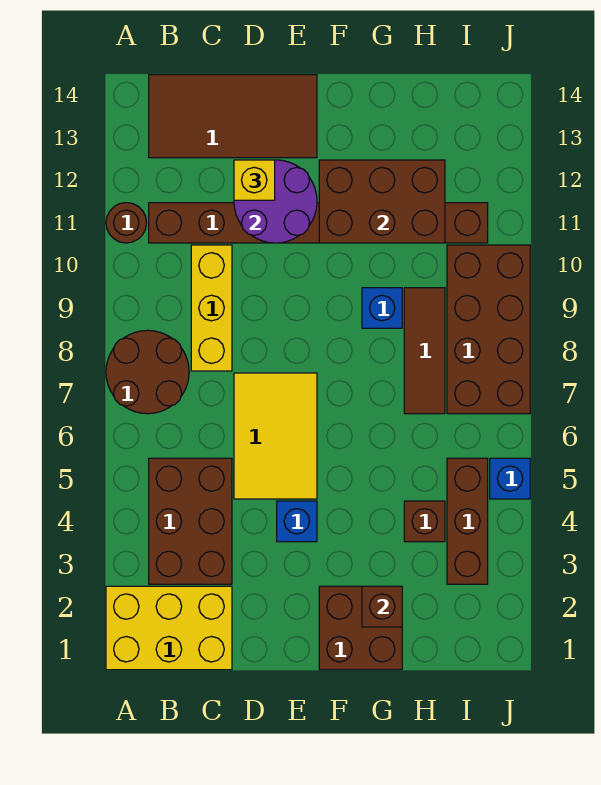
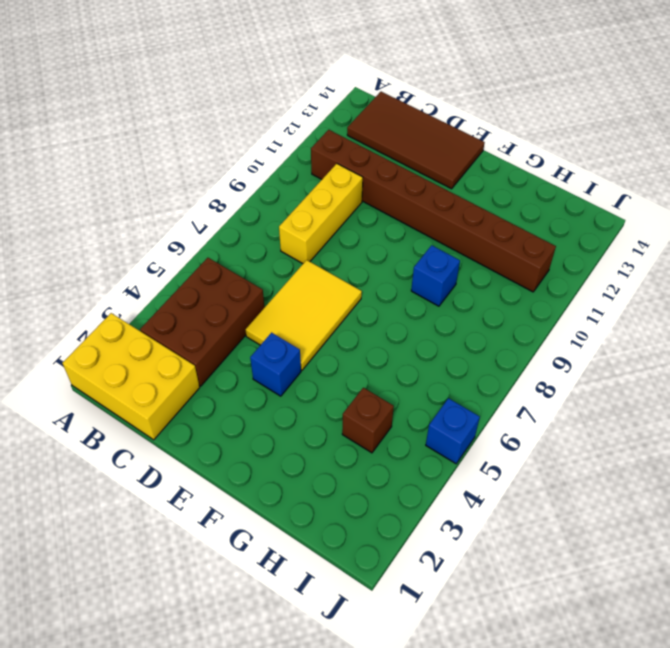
none -> brown round brick A7:B8 level 1
none -> brown round brick A11 level 1
none -> brown brick F1:G2 level 1

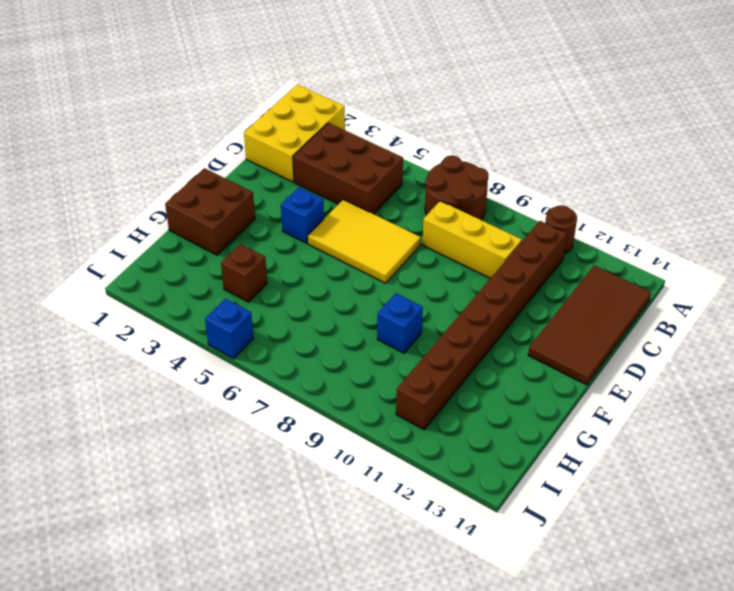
none -> brown tile H7:H9 level 1
none -> brown brick I3:I5 level 1
none -> brown brick I7:J10 level 1

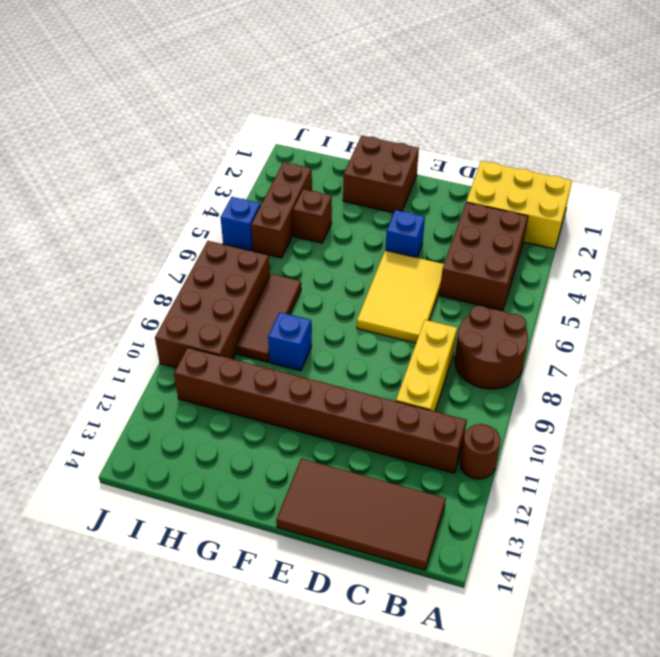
none -> purple round brick D11:E12 level 2
none -> brown brick F11:H12 level 2
none -> brown brick G2 level 2

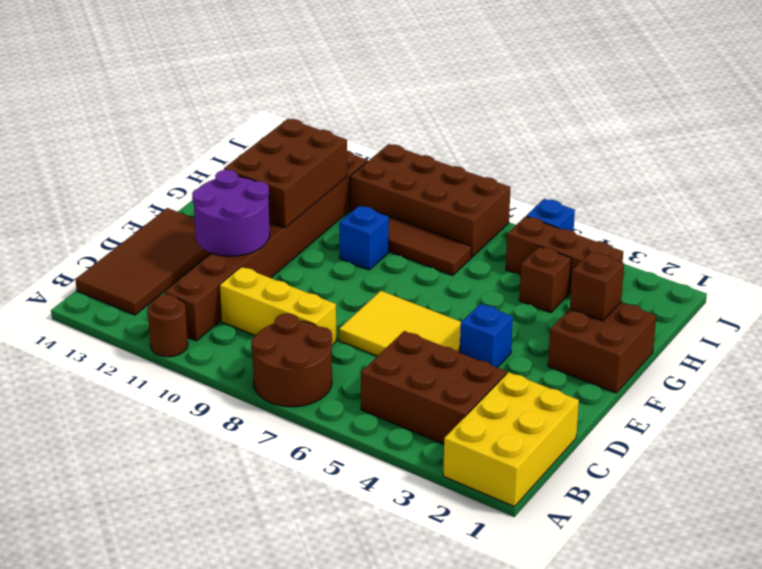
none -> yellow brick D12 level 3

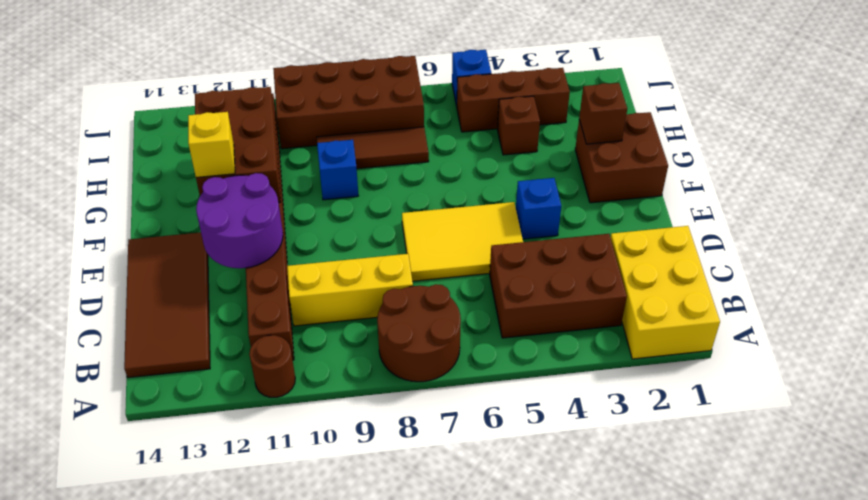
yellow brick F12 level 3 -> yellow brick D12 level 3

